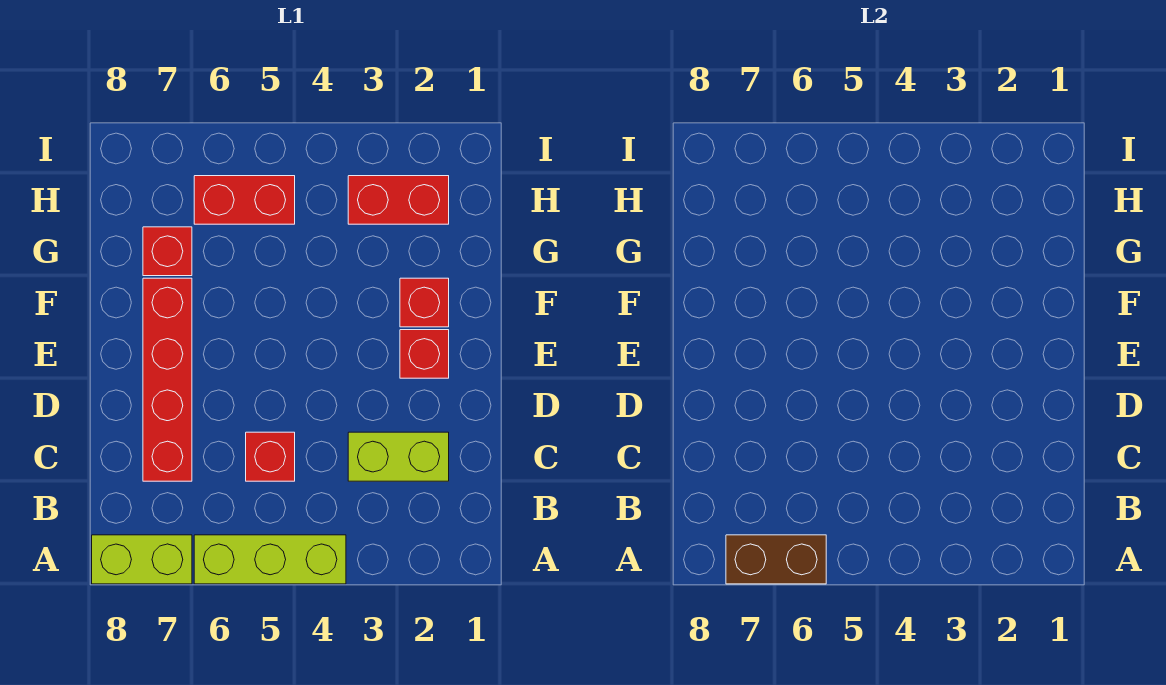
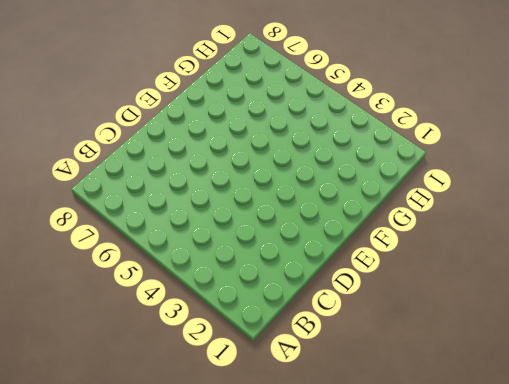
none -> lime brick A4:A6 level 1
none -> lime brick A7:A8 level 1

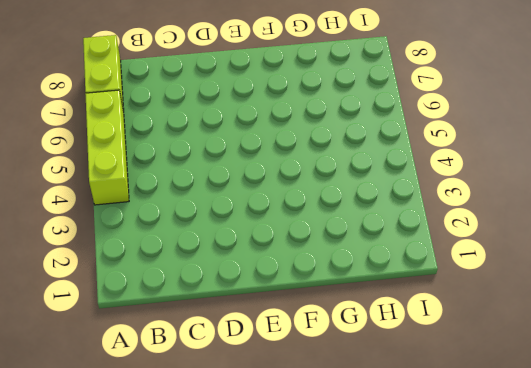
none -> lime brick C2:C3 level 1
none -> red brick C5 level 1

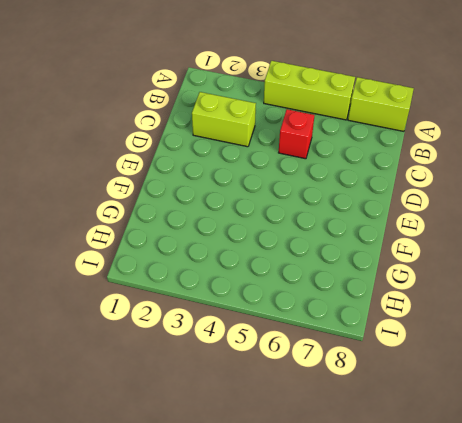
none -> red brick C7:F7 level 1
none -> red brick E2 level 1

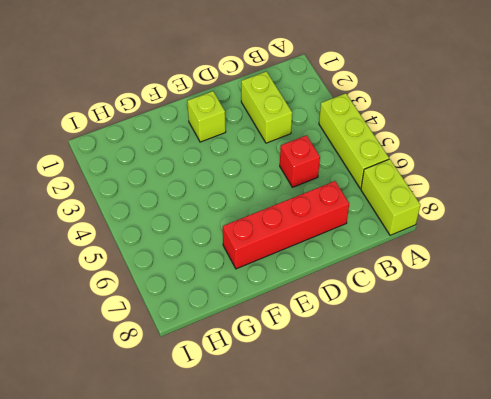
lime brick E2 level 1 -> red brick E2 level 1
none -> red brick F2 level 1
none -> red brick G7 level 1

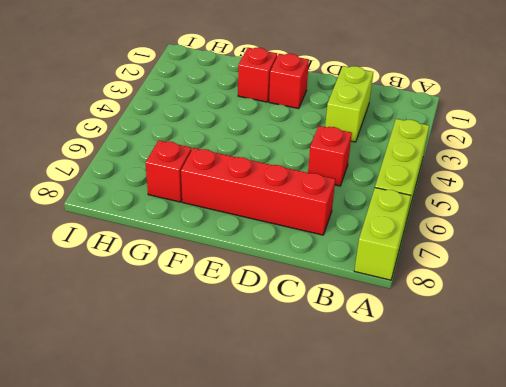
none -> red brick H2:H3 level 1
none -> red brick H5:H6 level 1

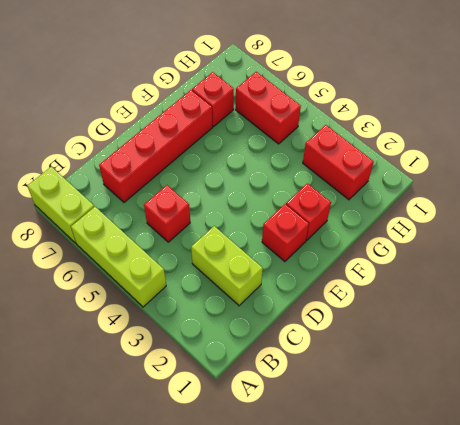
none -> brown brick A6:A7 level 2

